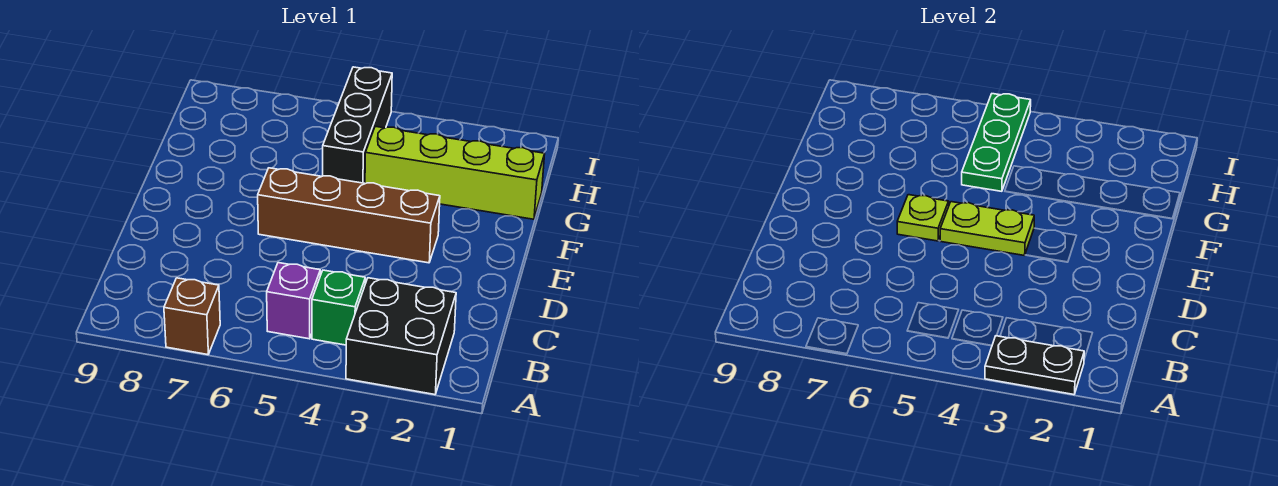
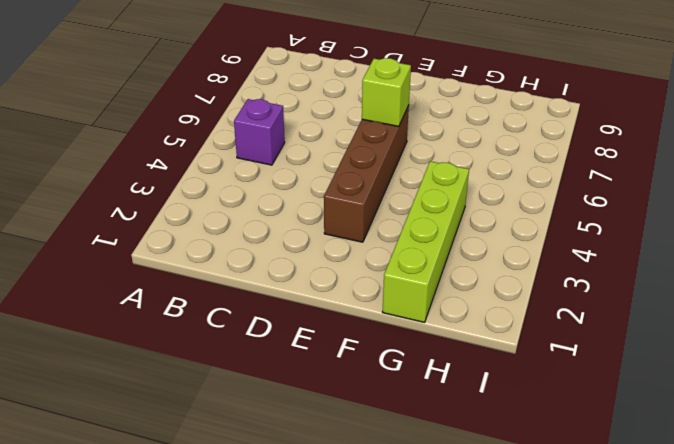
lime brick E6 level 2 -> lime plate E6 level 2
none -> black brick A2:B3 level 1
none -> brown brick A7 level 1

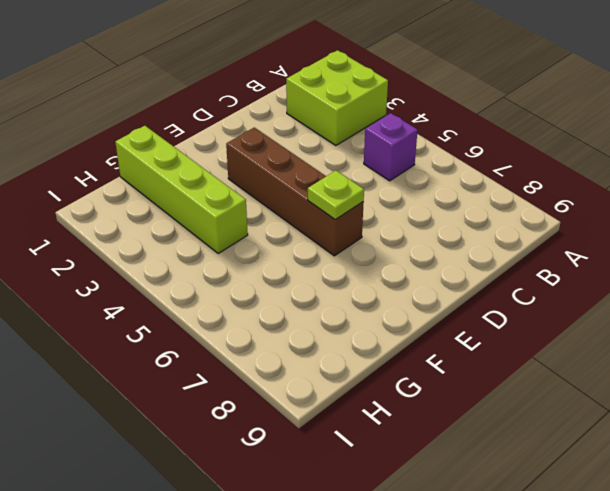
lime brick A2:B3 level 1 -> black brick A2:B3 level 1
none -> brown brick A7 level 1
none -> green brick B4 level 1

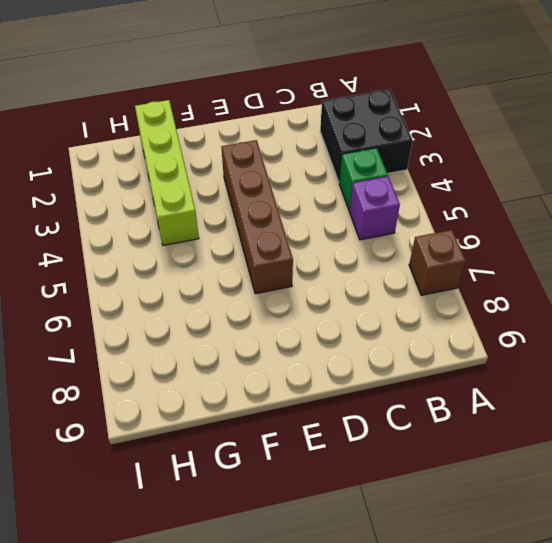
none -> black brick G5:I5 level 1
none -> black plate A2:A3 level 2

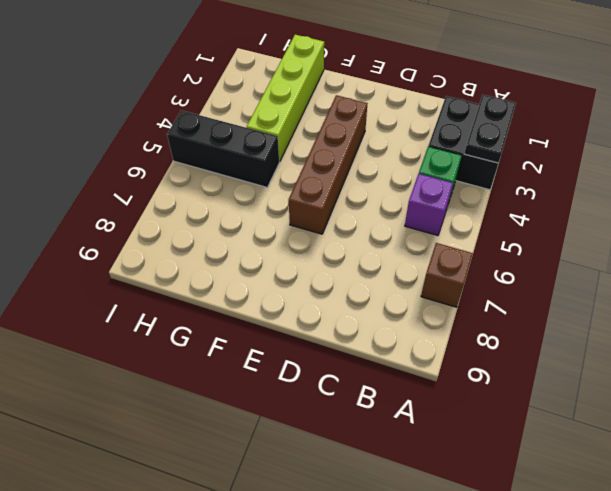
none -> lime plate E4:E5 level 2
none -> lime plate E6 level 2

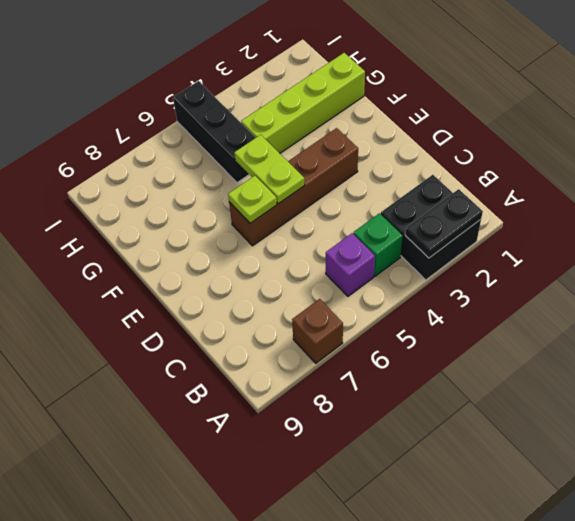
lime plate E5:F5 level 2 -> lime plate E4:E5 level 2
none -> green plate G5:I5 level 2

